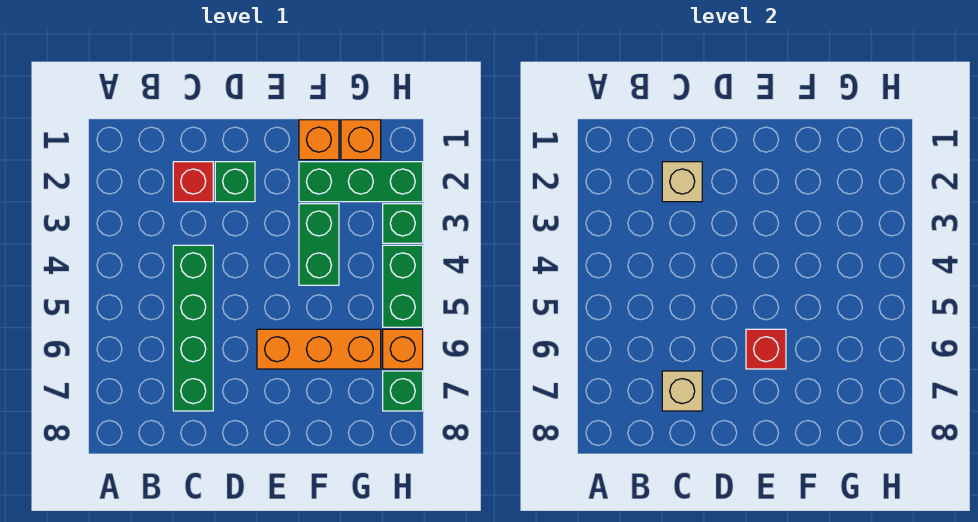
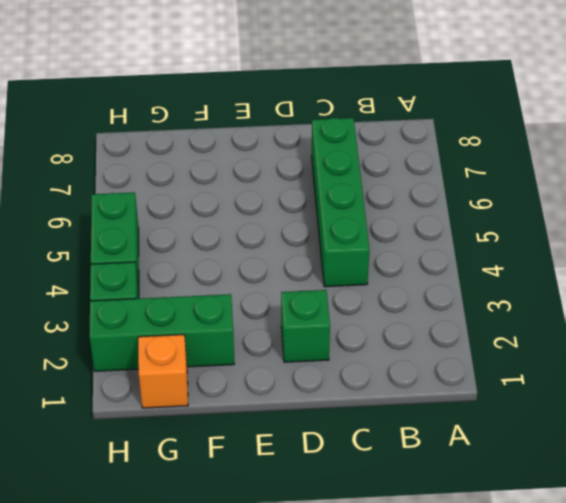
none -> red brick C2 level 1
none -> orange brick E6:G6 level 1
none -> orange brick F1 level 1

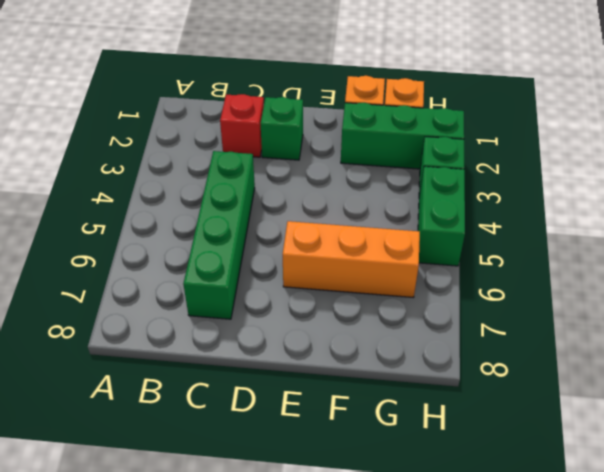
none -> green brick F3:F4 level 1
none -> orange brick H6 level 1
none -> green brick H7 level 1

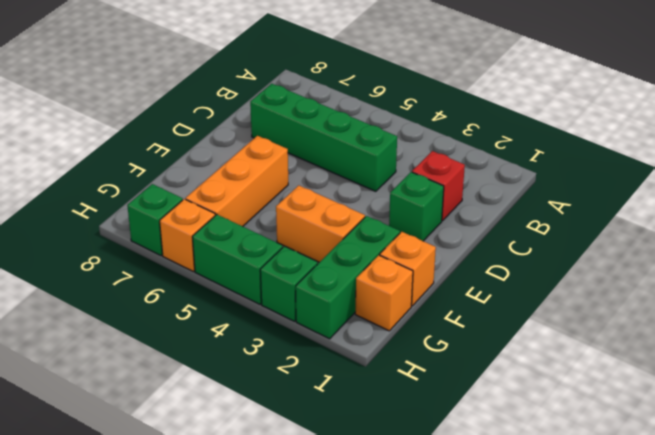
orange brick F3:F4 level 1 -> green brick F3:F4 level 1
none -> tan brick C2 level 2
none -> tan brick C7 level 2
none -> red brick E6 level 2

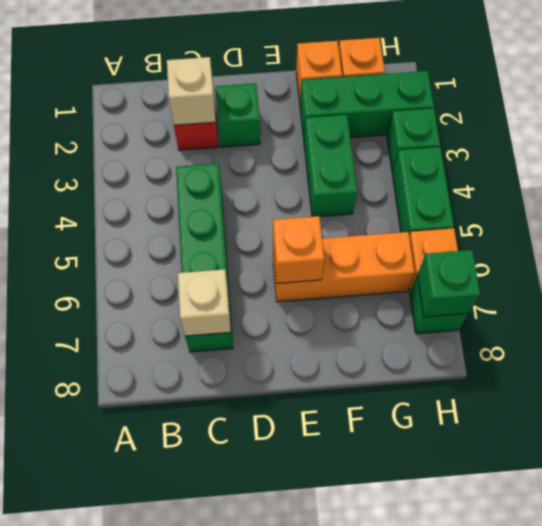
orange brick E6 level 2 -> red brick E6 level 2
green brick H7 level 2 -> none

